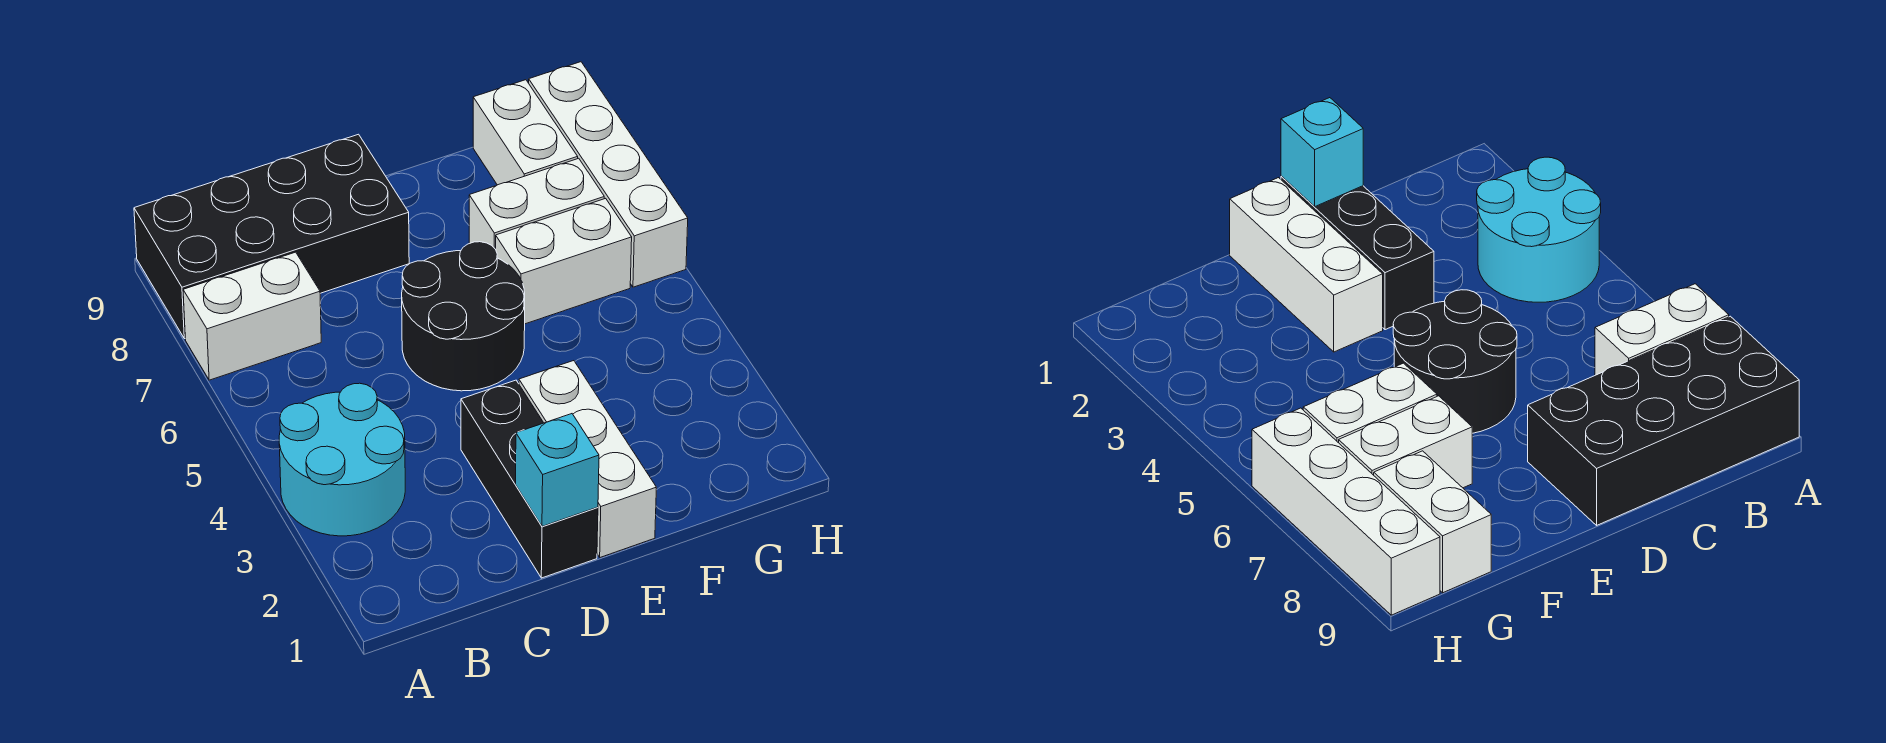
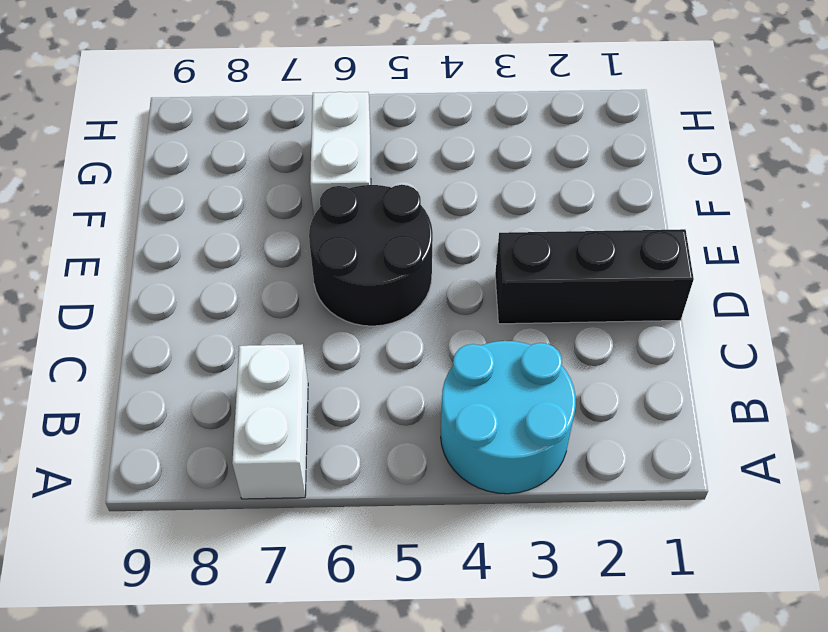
none -> black brick A8:D9 level 1
none -> white brick E1:E3 level 1

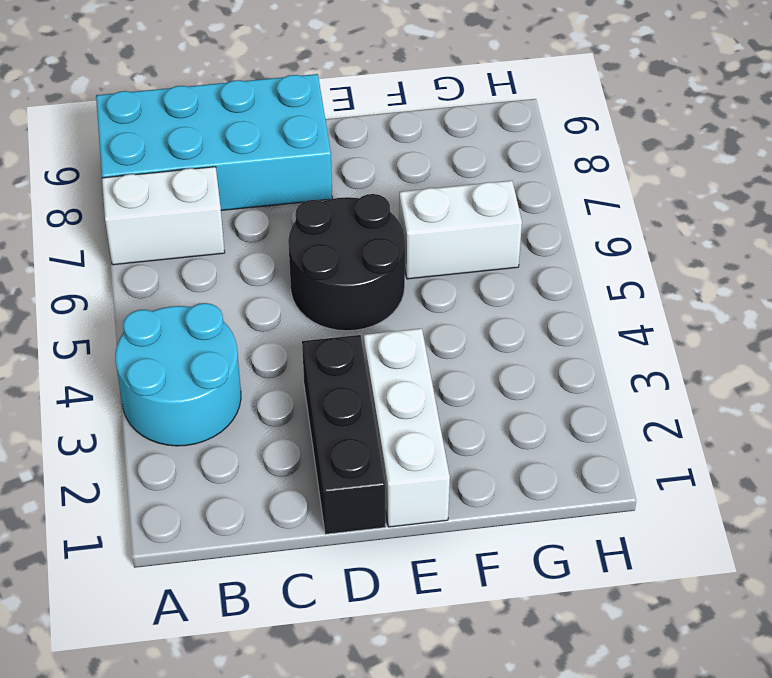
cyan brick A8:D9 level 1 -> black brick A8:D9 level 1
none -> white brick F7:G7 level 1
none -> white brick G8:G9 level 1

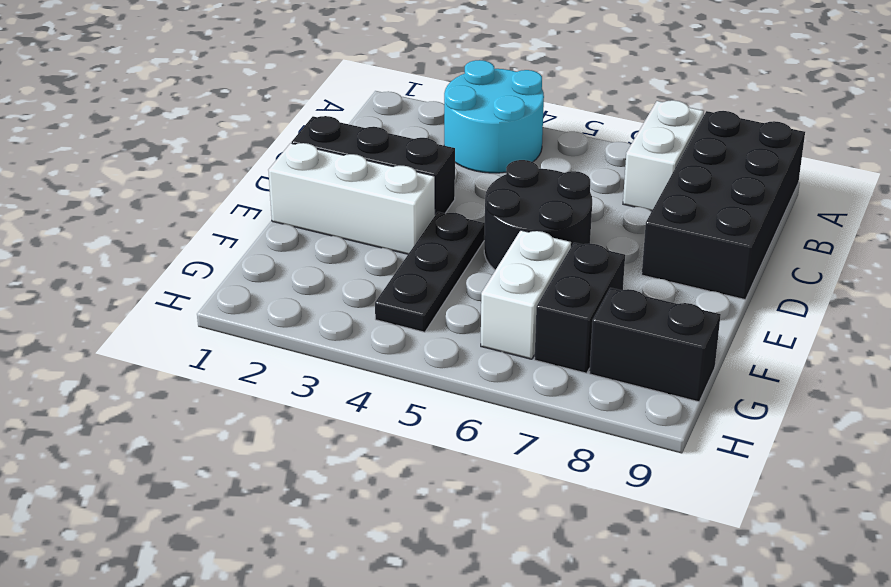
black plate E4:G4 level 1 -> none
black brick F7:G7 level 1 -> white brick F7:G7 level 1
black brick G8:G9 level 1 -> white brick G8:G9 level 1
none -> white brick H6:H9 level 1
none -> cyan brick D1 level 2

